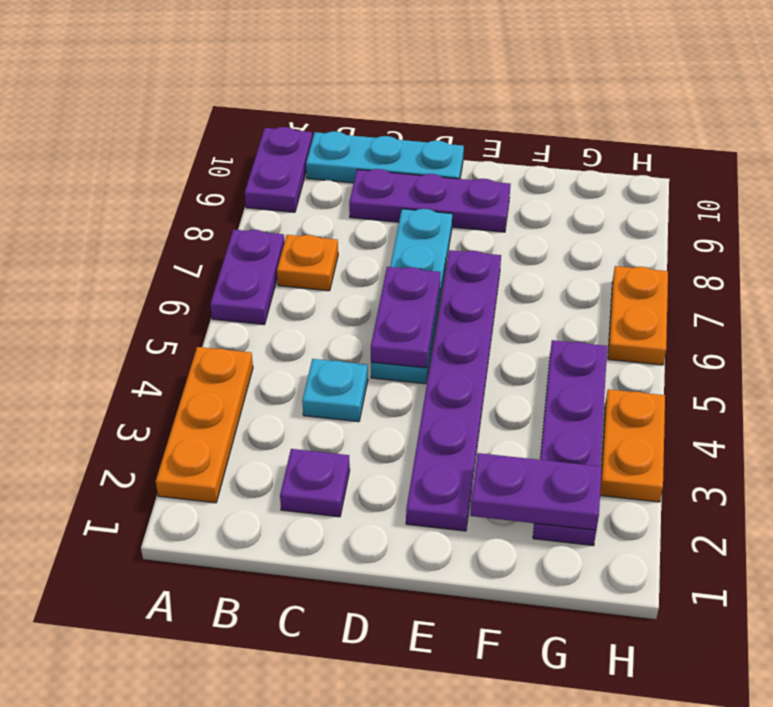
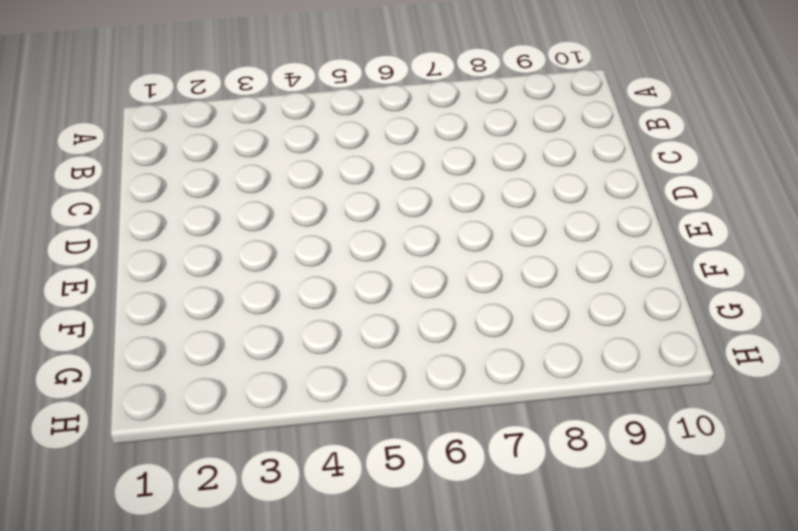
none -> orange plate A2:A4 level 1
none -> purple plate A6:A7 level 1
none -> purple plate A9:A10 level 1

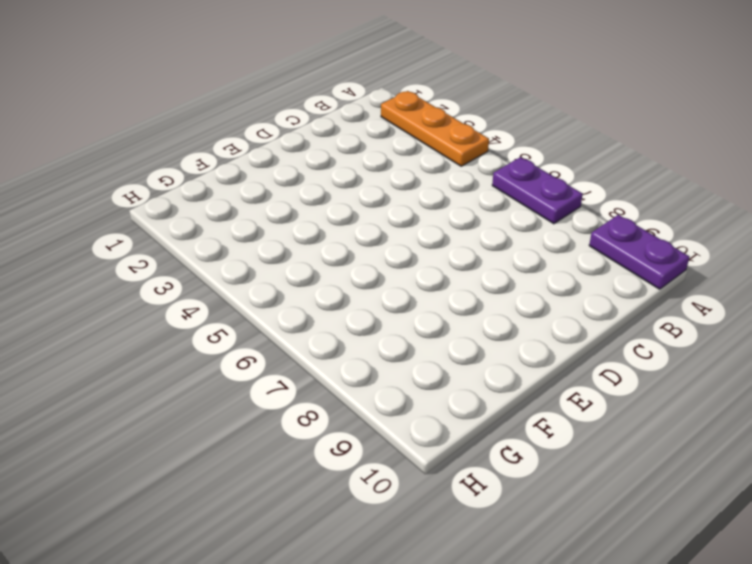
none -> orange plate B7 level 1
none -> cyan plate B10:D10 level 1
none -> purple plate C2 level 1

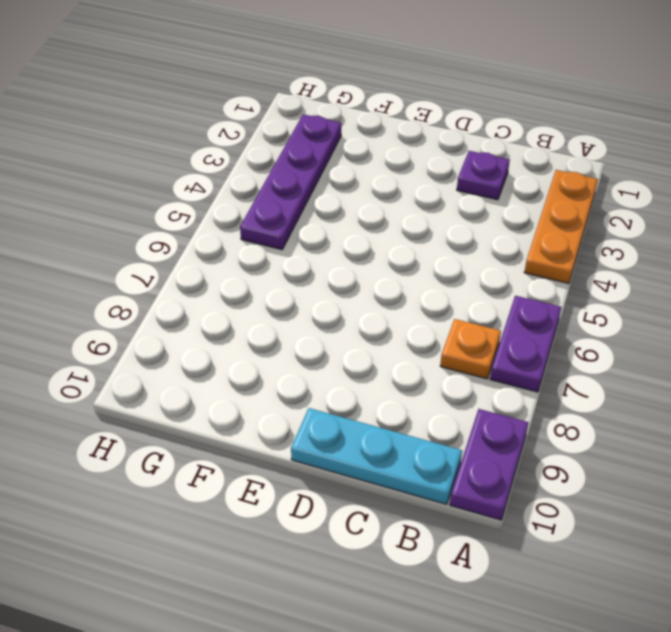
none -> cyan plate C4 level 1
none -> purple plate C9:E9 level 1
none -> cyan plate D5:D8 level 1

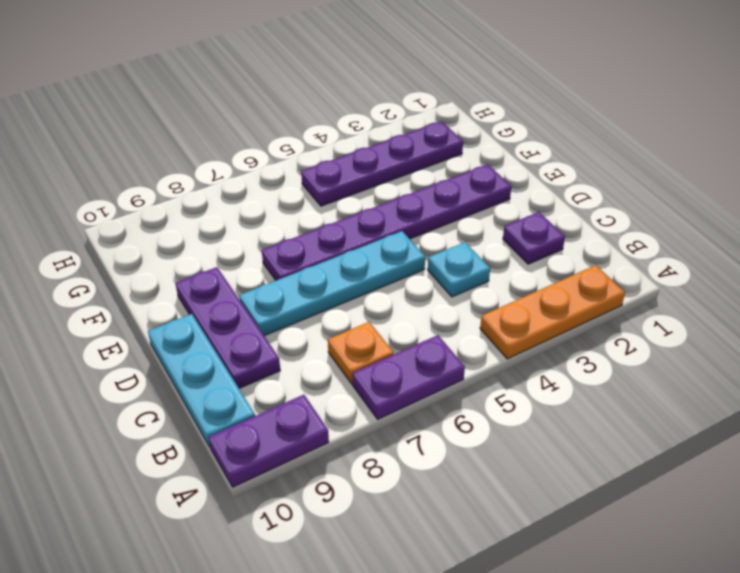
none -> orange plate H3:H4 level 1
none -> orange plate H6:H7 level 1
none -> purple plate D5:D6 level 2

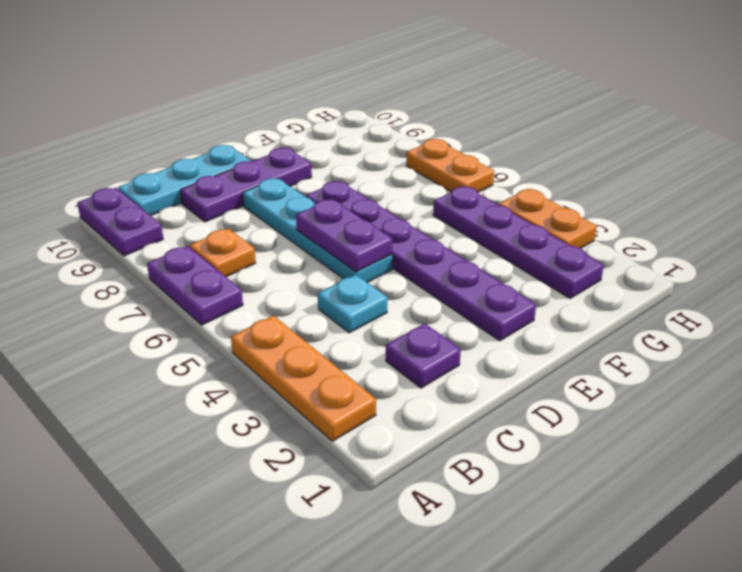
none -> purple plate F2:G2 level 2

